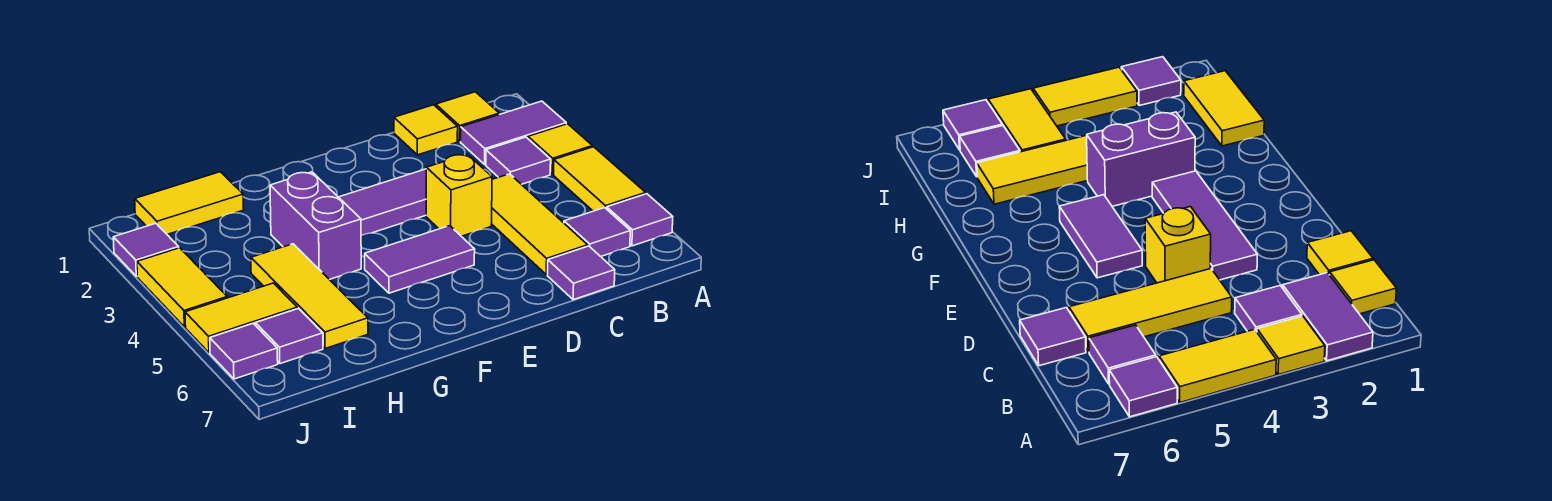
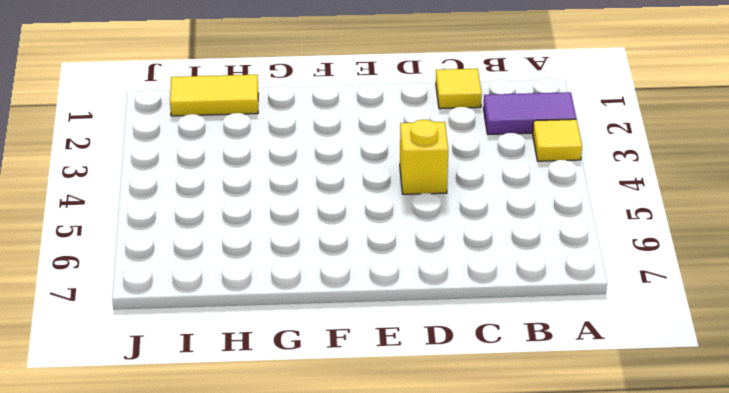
none -> yellow tile A4:A5 level 1
none -> purple tile A6 level 1
none -> yellow tile B1 level 1

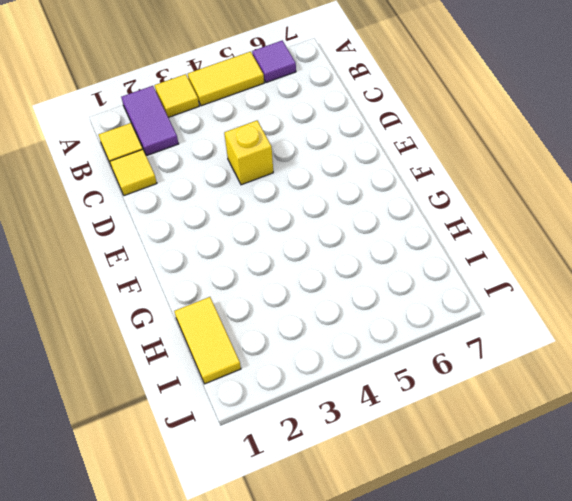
none -> purple tile B3 level 1
none -> purple tile B6 level 1
none -> yellow tile C4:C6 level 1

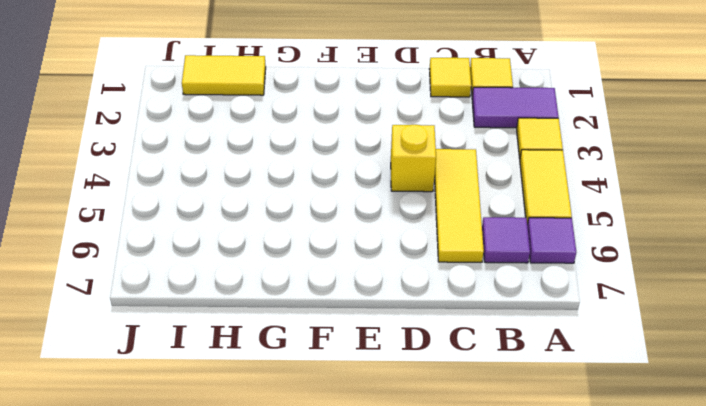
none -> purple tile B3 level 1
none -> purple tile C7 level 1
none -> purple tile D3:F3 level 1

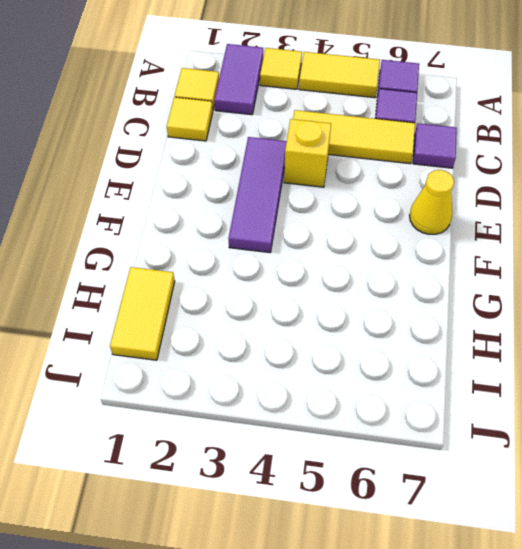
yellow cone E7 level 1 -> none
none -> purple tile B3 level 1
none -> purple tile E5:F5 level 1
none -> purple brick G3:G4 level 1

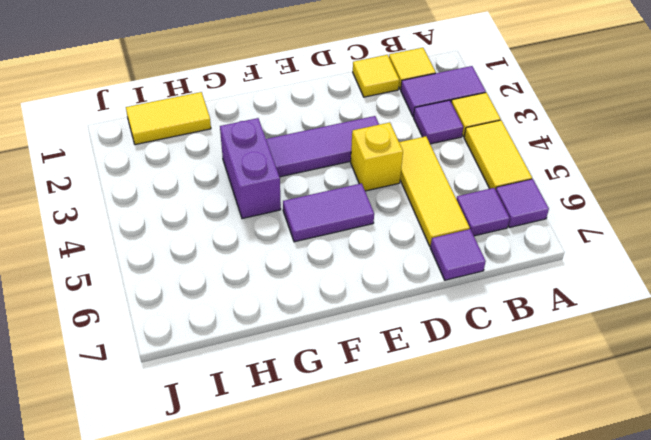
none -> yellow tile H4:H6 level 1
none -> yellow tile I5:J5 level 1
none -> purple tile I6 level 1

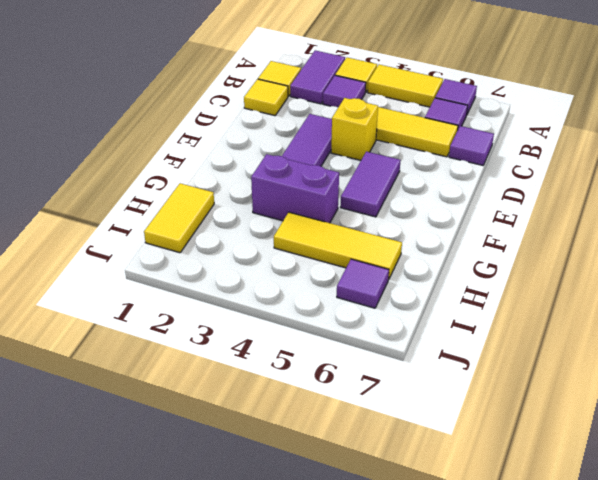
none -> yellow tile I5:J5 level 1
none -> purple tile J2 level 1
none -> yellow tile J3:J4 level 1

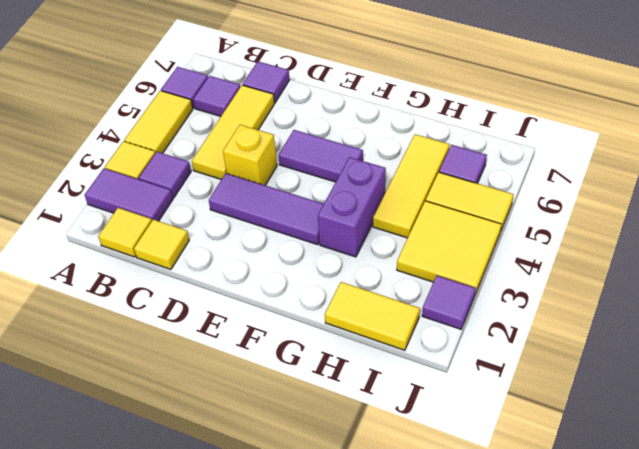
yellow tile I3:J4 level 1 -> yellow tile J3:J4 level 1
none -> purple tile J6 level 1

